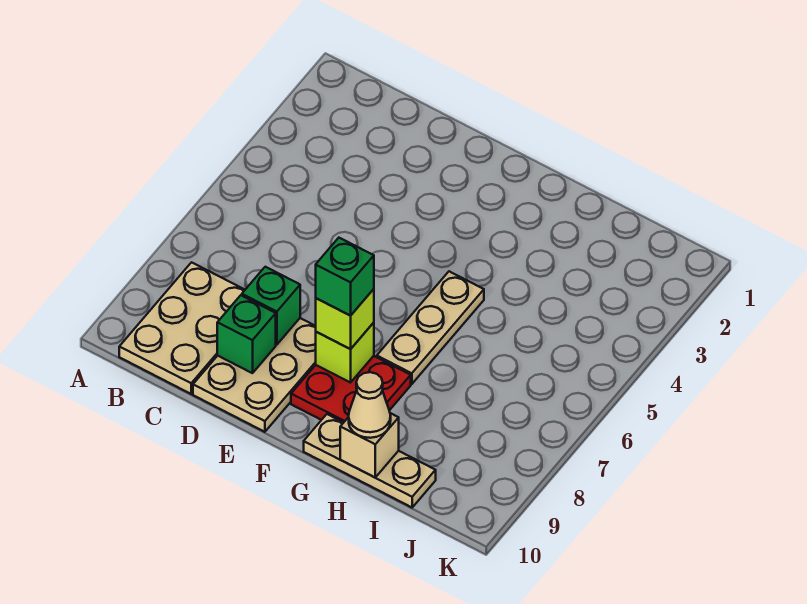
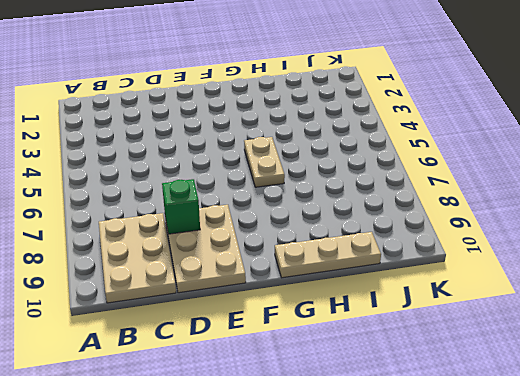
tan plate G5:G6 level 1 -> tan plate G5:G7 level 1
none -> red plate F8:G9 level 1
none -> green brick D9 level 2
none -> lime brick F8 level 2

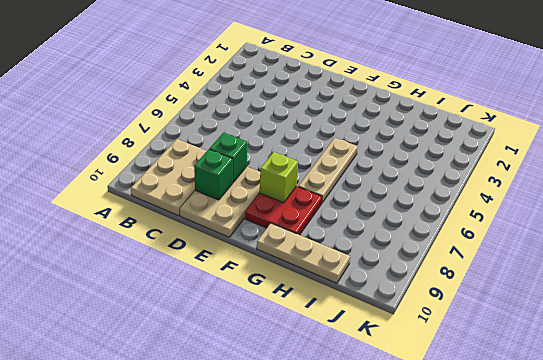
none -> tan brick H10 level 2
none -> lime brick F8 level 3
none -> tan cone H10 level 3

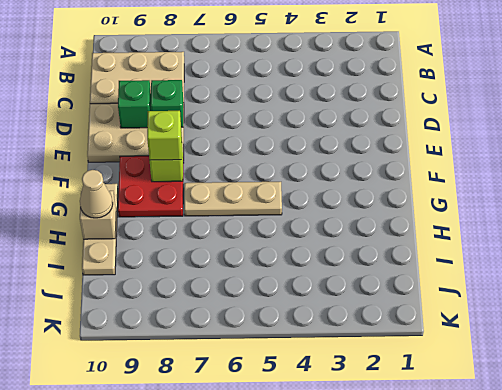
none -> green brick F8 level 4

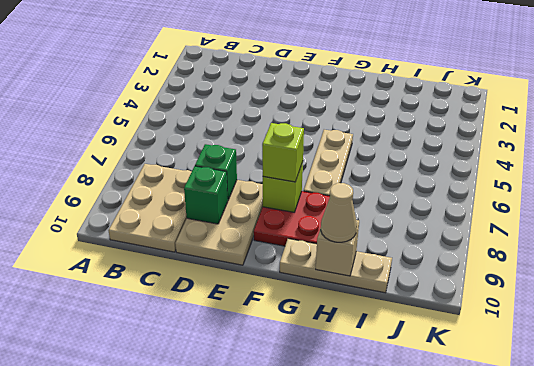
none -> green brick F8 level 4

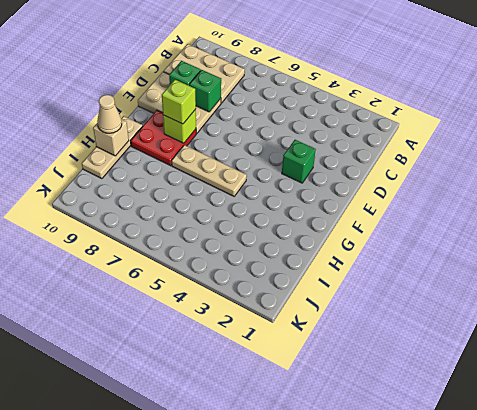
green brick E3 level 1 -> green brick F8 level 4

